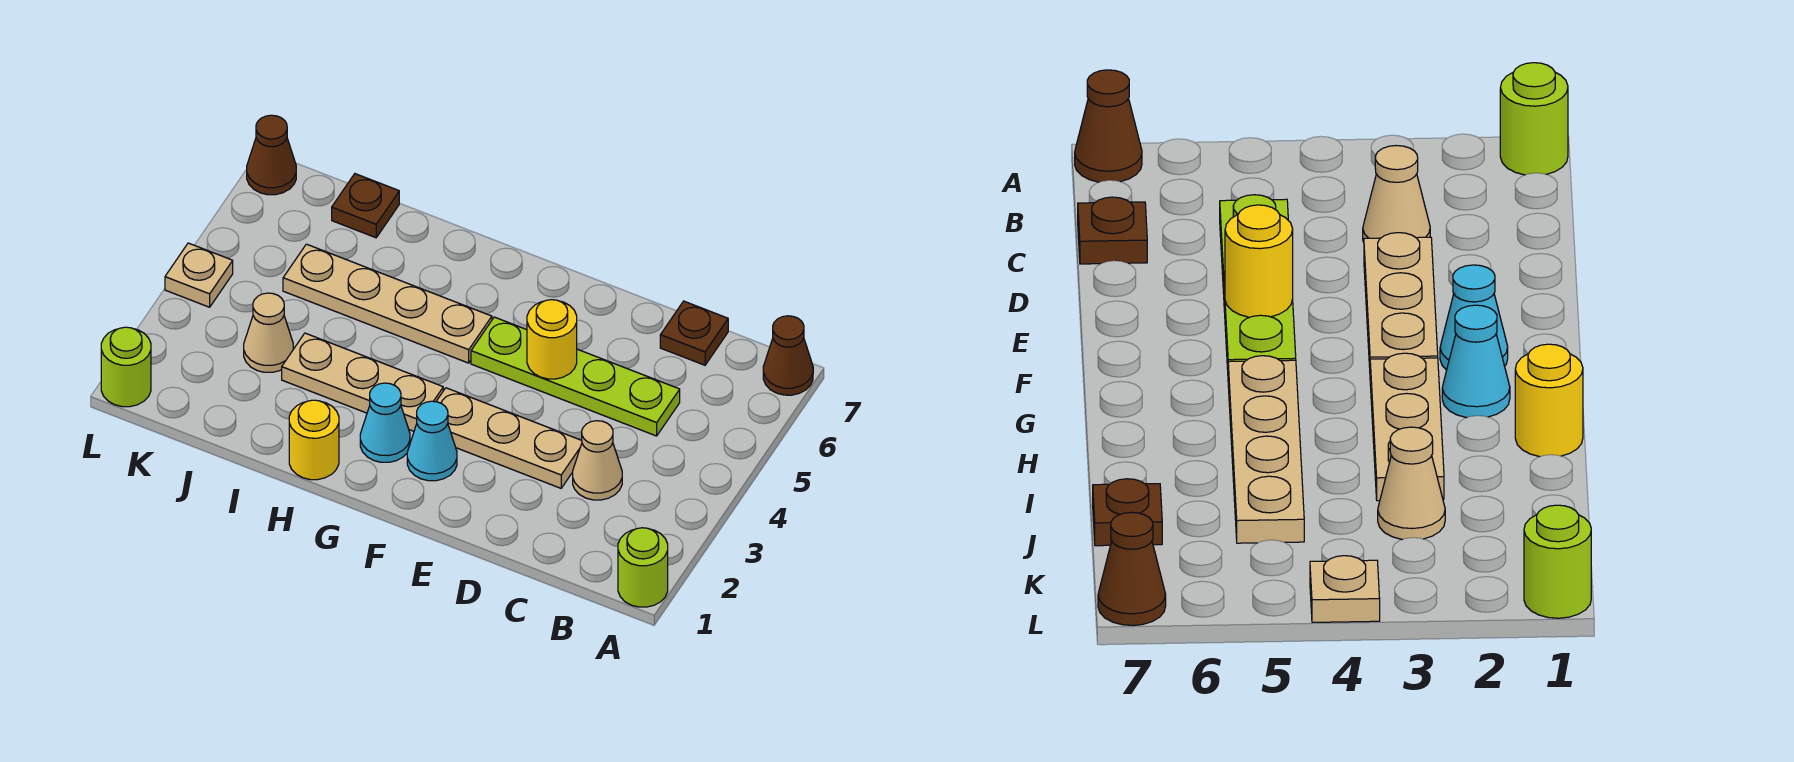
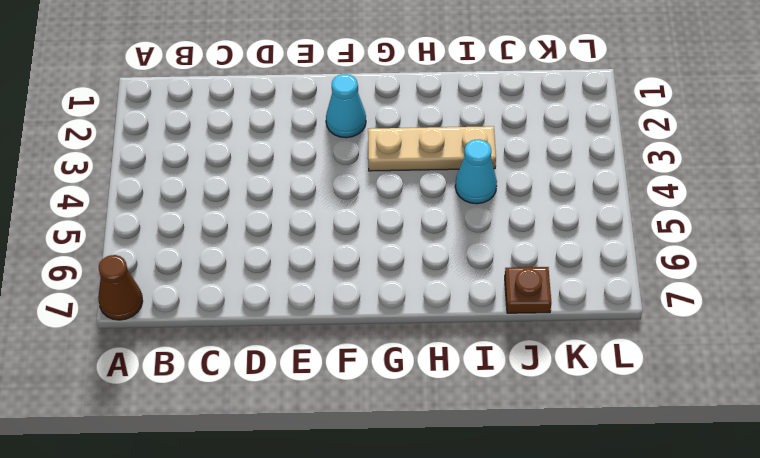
cyan cone I4 level 1 -> cyan cone G2 level 1
none -> lime round brick A1 level 1
none -> tan cone C3 level 1
none -> lime plate C5:F5 level 1

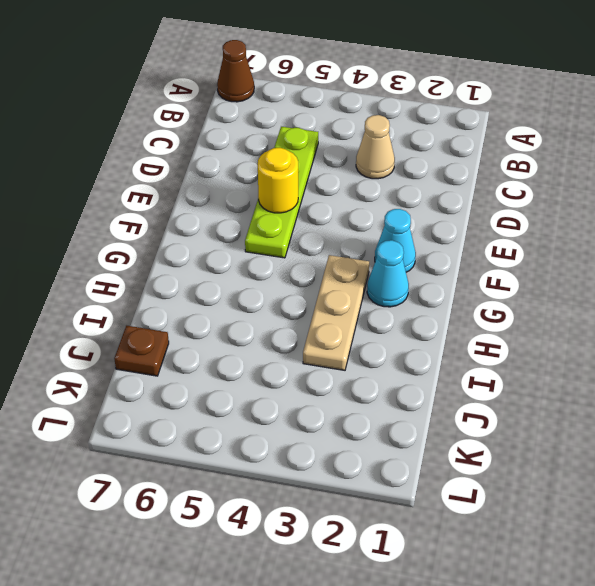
none -> lime round brick A1 level 1
none -> brown plate C7 level 1
none -> tan plate D3:F3 level 1

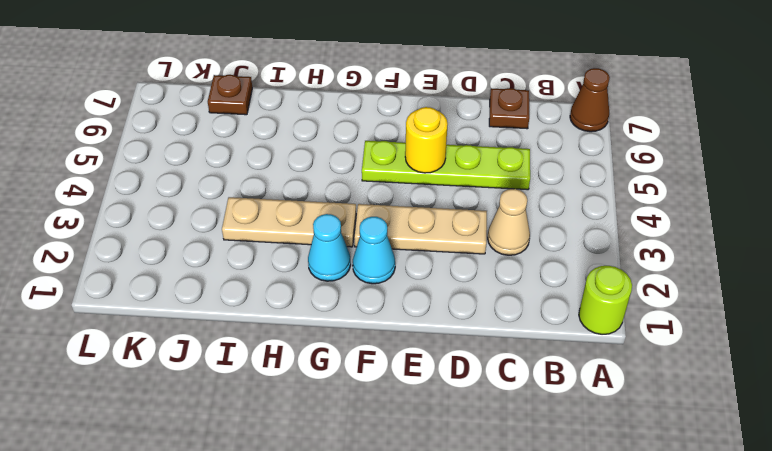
none -> tan plate G5:J5 level 1
none -> yellow round brick H1 level 1
none -> tan cone J3 level 1

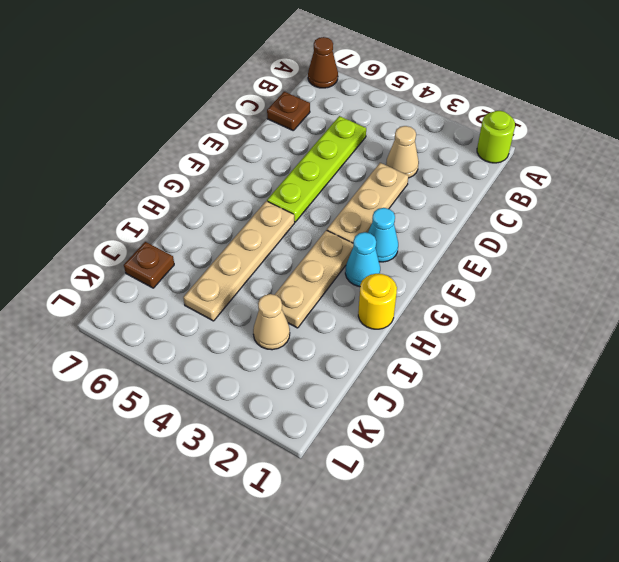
none -> lime round brick L1 level 1
none -> tan plate L4 level 1
none -> brown cone L7 level 1

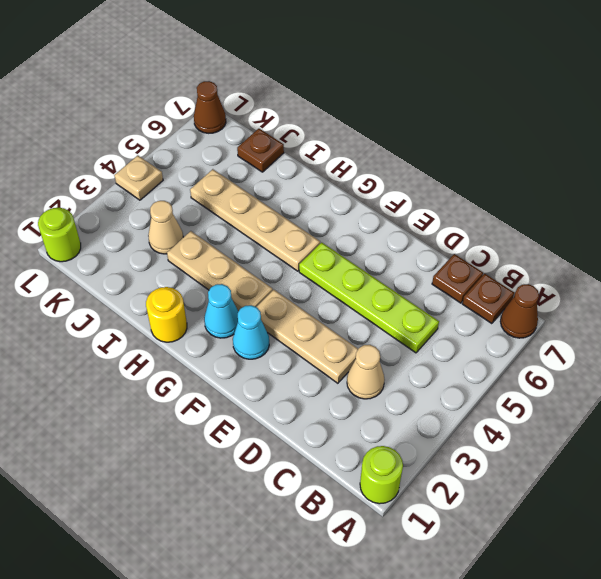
brown plate B7 level 1 -> none
none -> yellow round brick E5 level 2

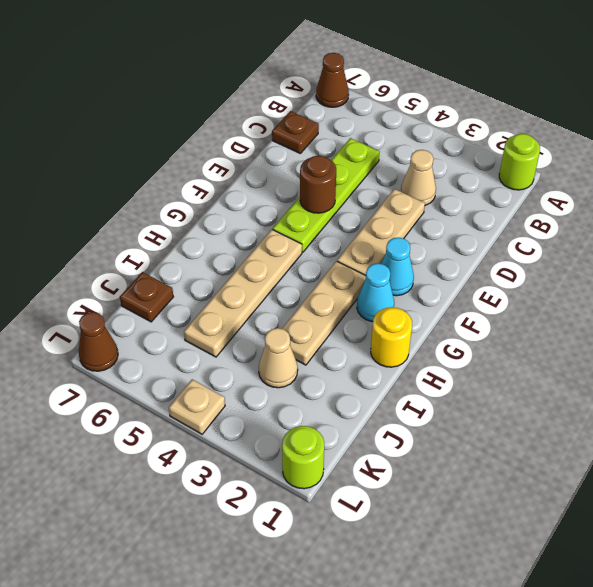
brown round brick E5 level 2 -> yellow round brick E5 level 2

